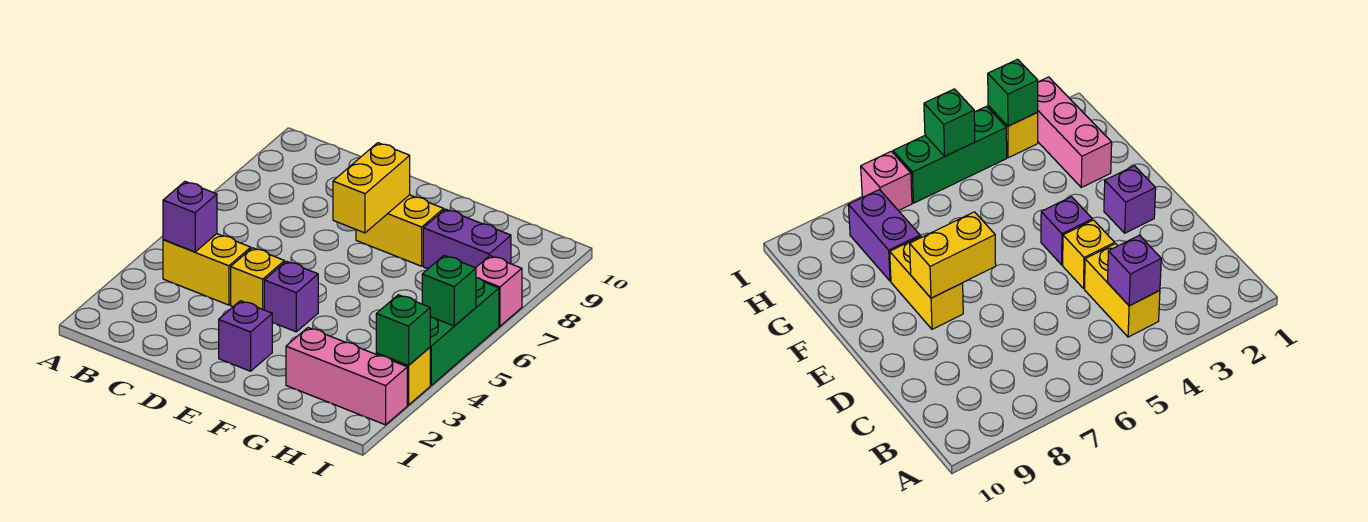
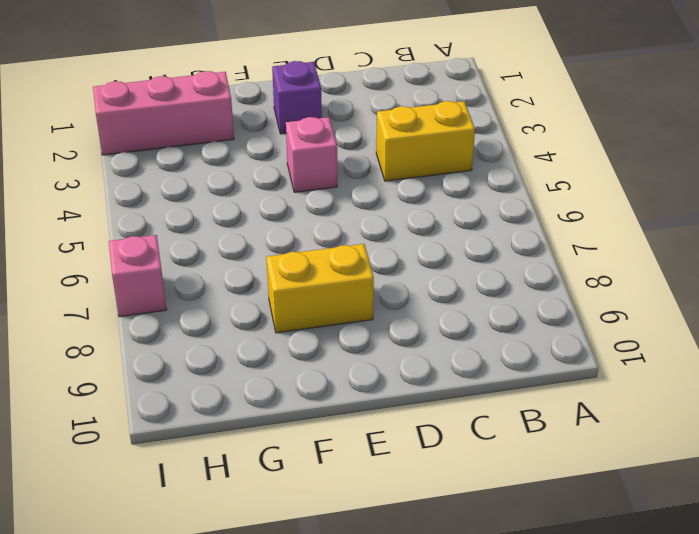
pink brick E4 level 1 -> purple brick E4 level 1
none -> yellow brick D4 level 1
none -> purple brick G8:H8 level 1
none -> yellow brick I3 level 1

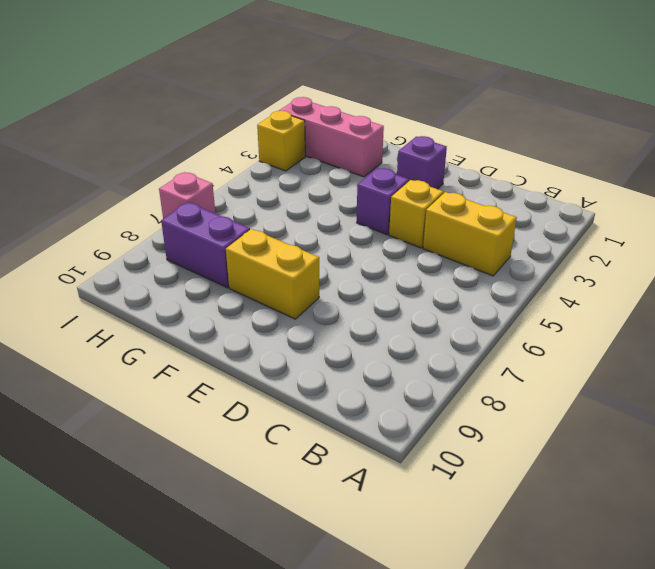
none -> green brick I4:I6 level 1
none -> purple brick B4 level 2
none -> yellow brick E7:E8 level 2

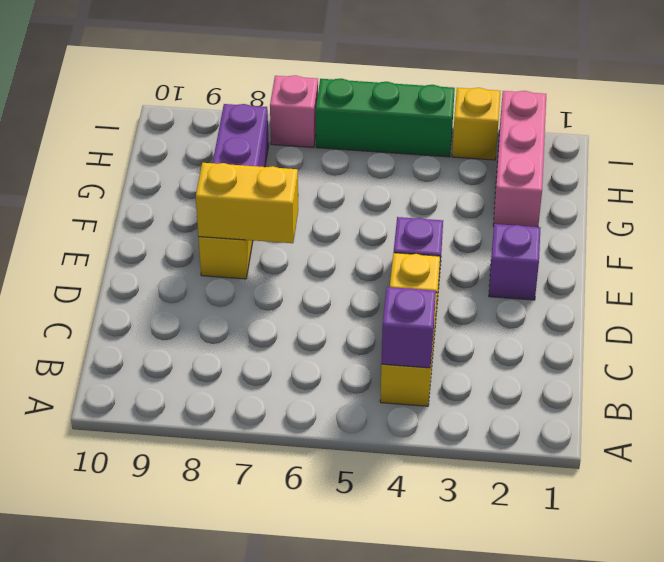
none -> green brick I3 level 2
none -> green brick I5 level 2

